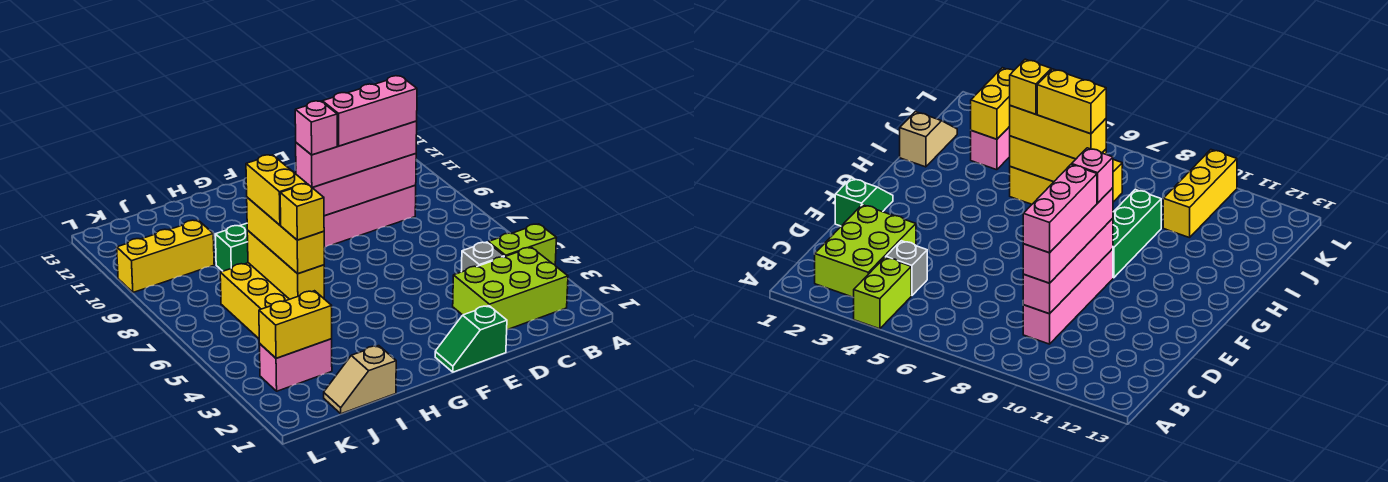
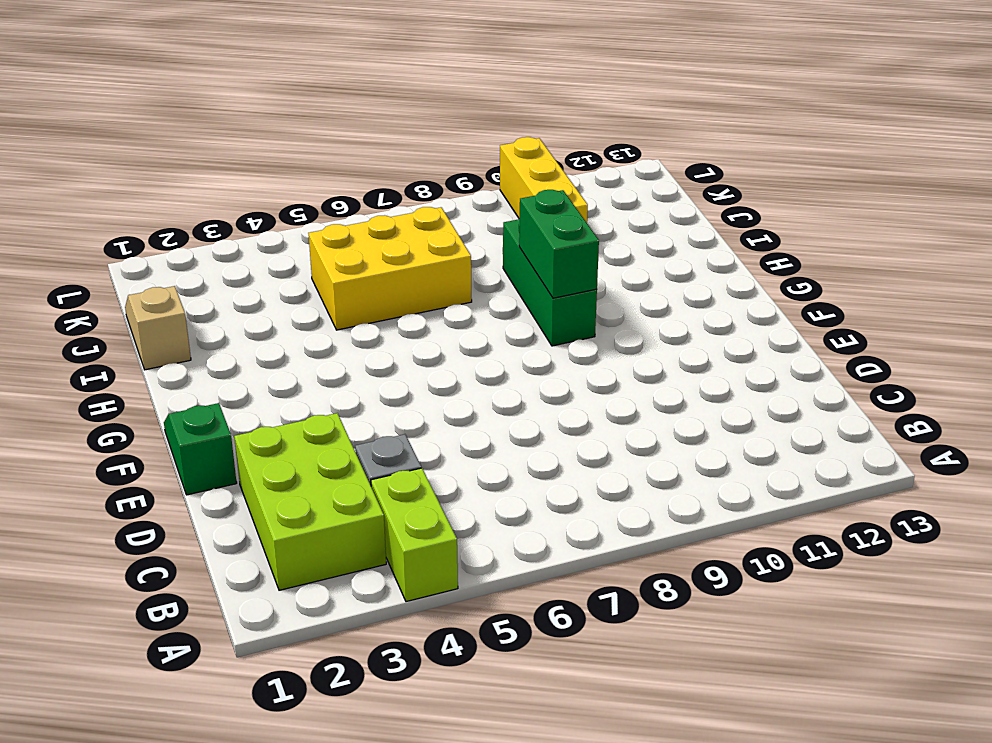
green brick G9:H9 level 2 -> none
none -> pink brick C9:F9 level 1
none -> pink brick J3:K3 level 1
none -> pink brick C9:F9 level 2

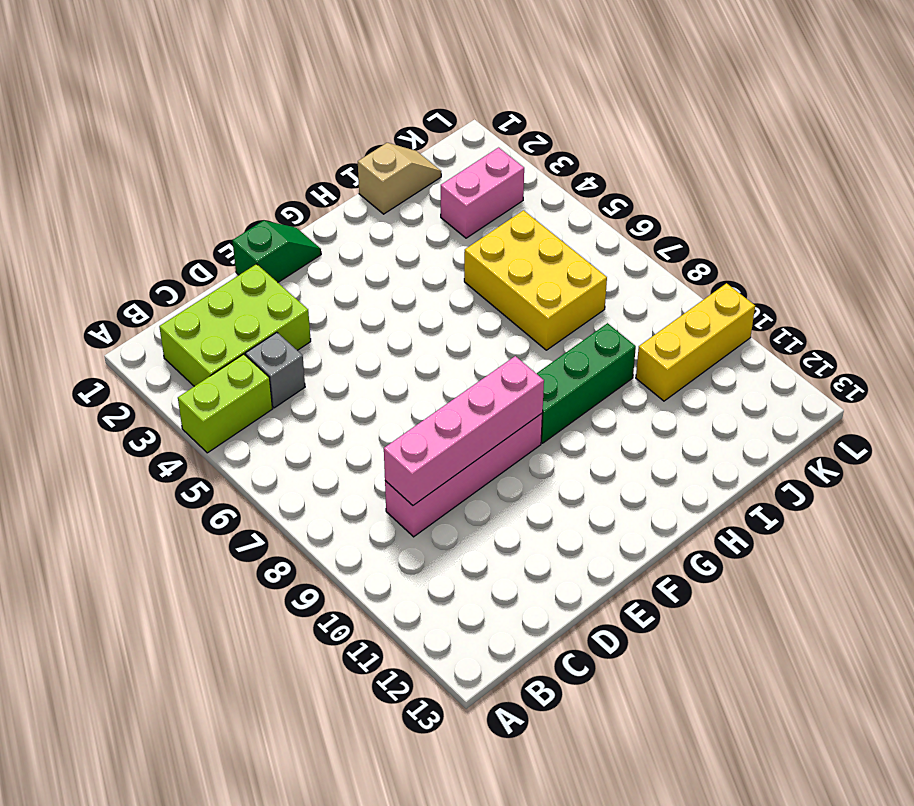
none -> yellow brick I5:I7 level 2
none -> yellow brick J3:K3 level 2
none -> pink brick C9:F9 level 3

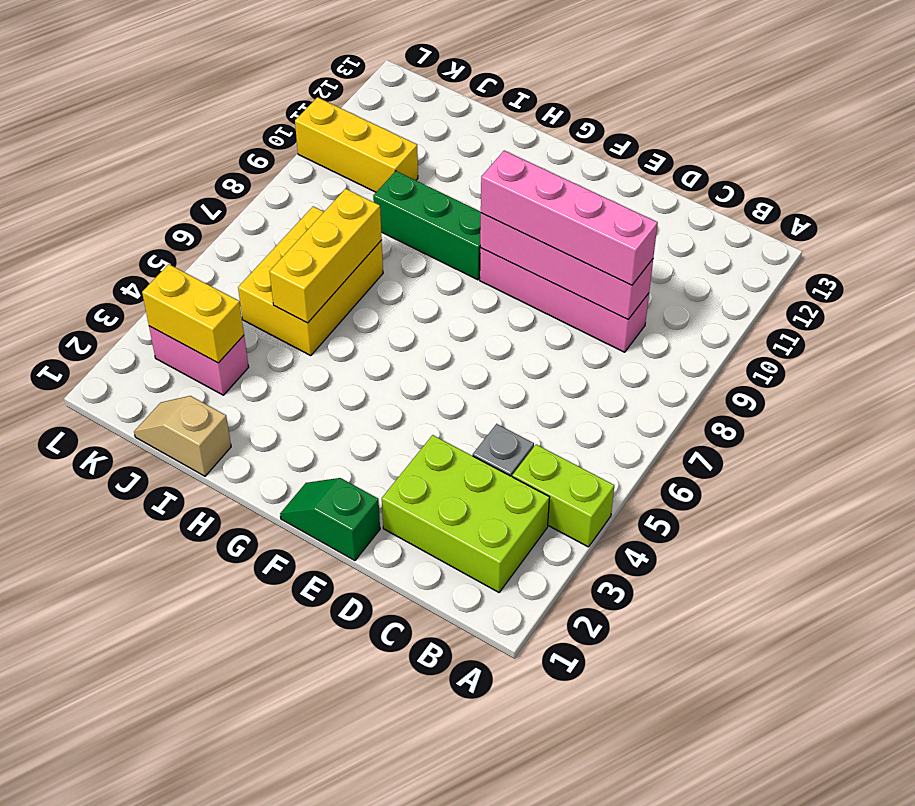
none -> yellow brick I5:I7 level 3
none -> pink brick C9:E9 level 4
none -> pink brick F9 level 4

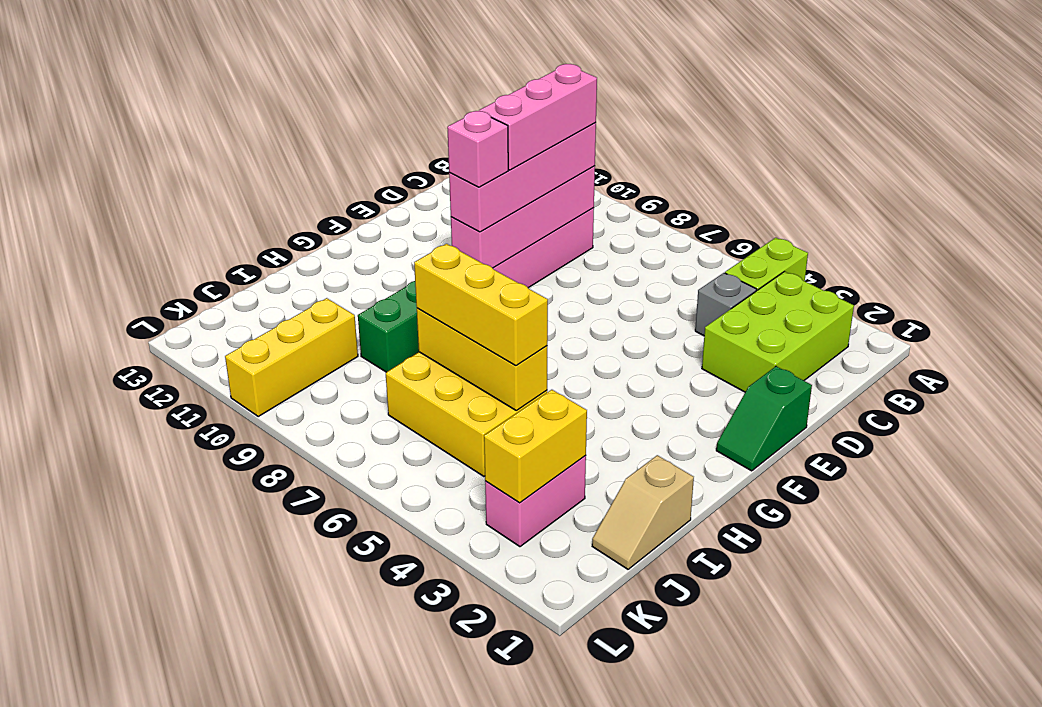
none -> yellow brick I5 level 4
none -> yellow brick I6:I7 level 4

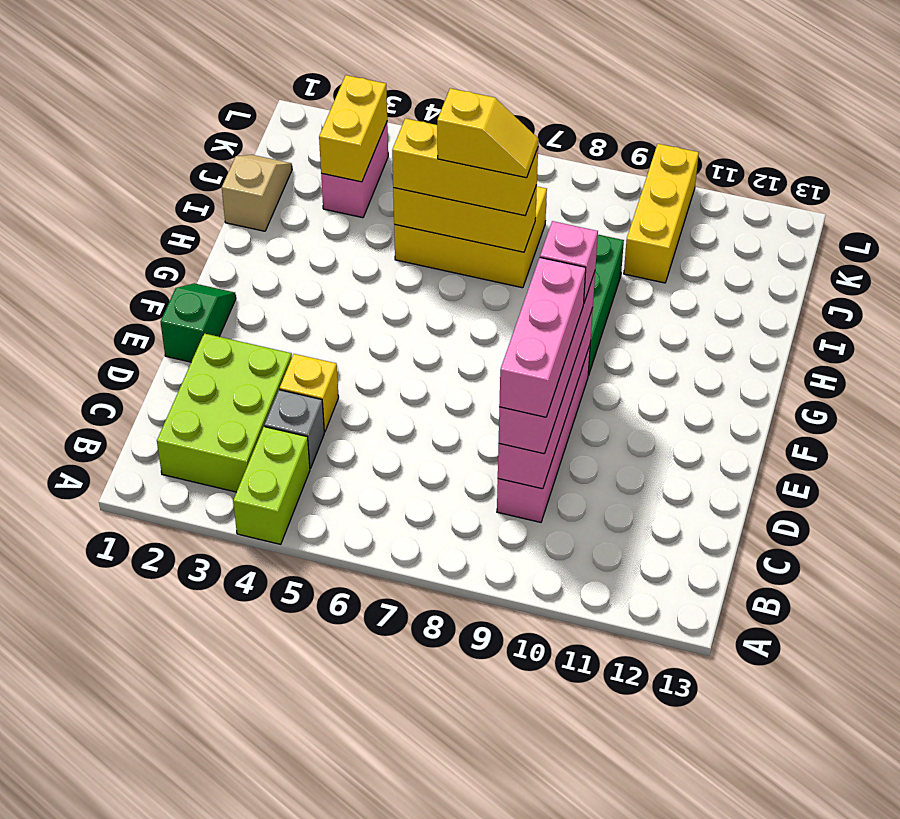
yellow brick D4 level 1 -> yellow brick I5 level 4
yellow slope I6:I7 level 4 top 6 -> yellow brick I6:I7 level 4

